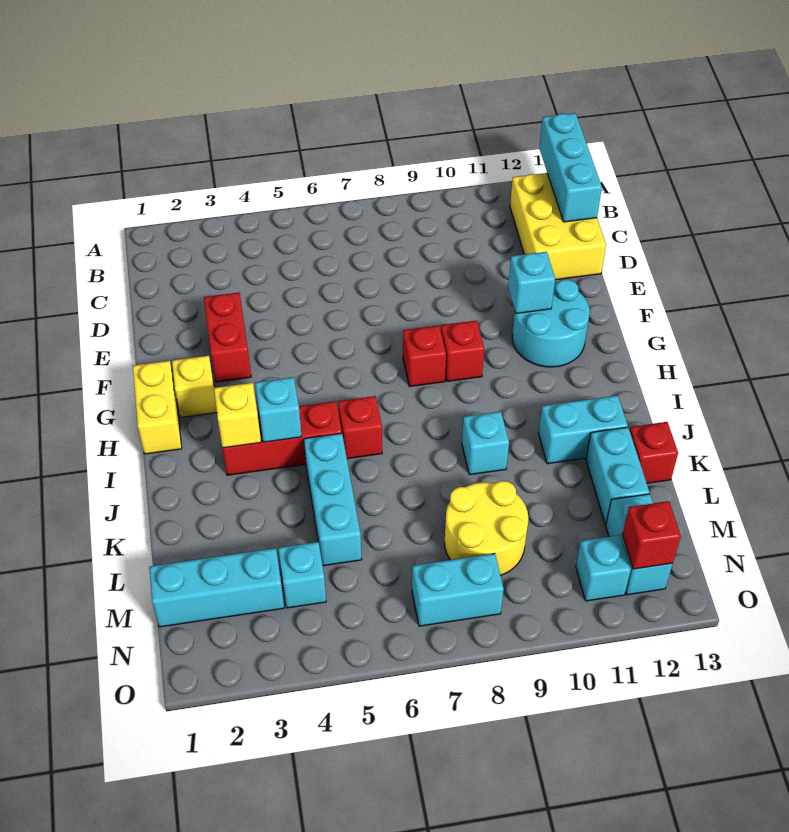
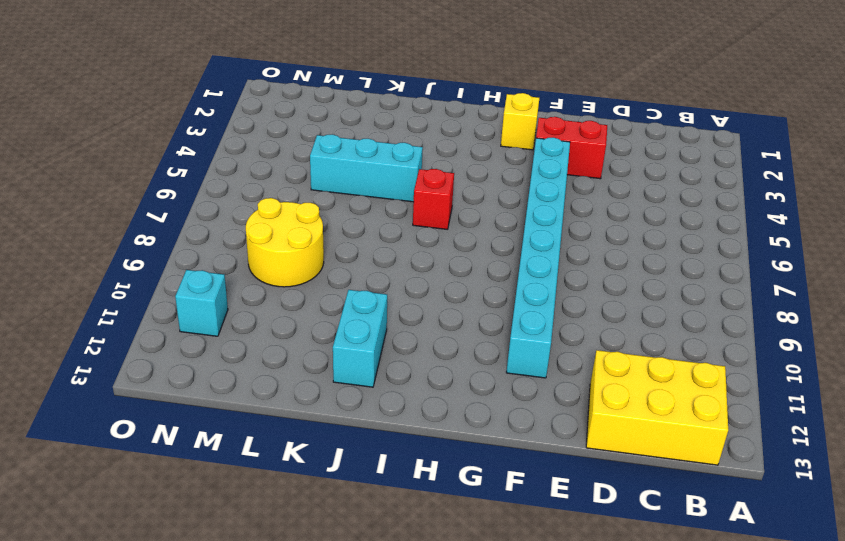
cyan brick F4:F11 level 1 -> cyan round brick F11:G12 level 1
none -> yellow brick G1:H1 level 1
none -> red brick G8 level 1
none -> red brick G9 level 1

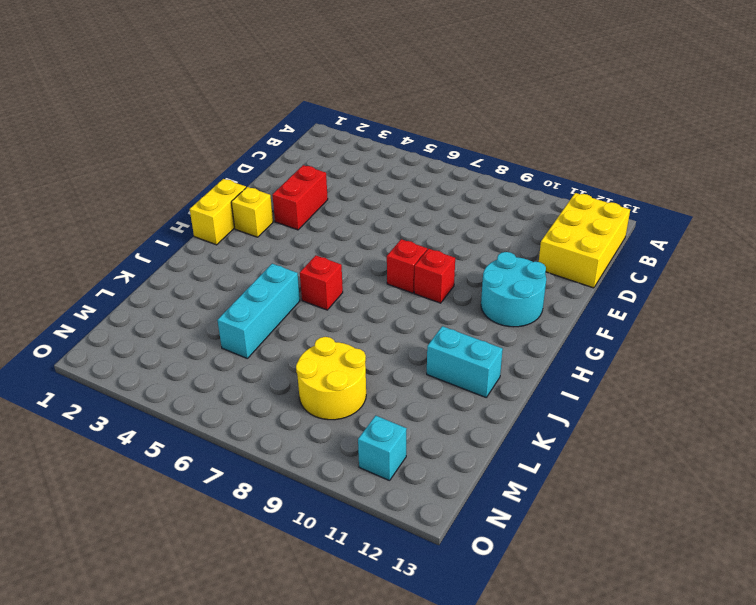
none -> red brick I3:I5 level 1
none -> cyan brick J9 level 1
none -> cyan brick K12:L12 level 1

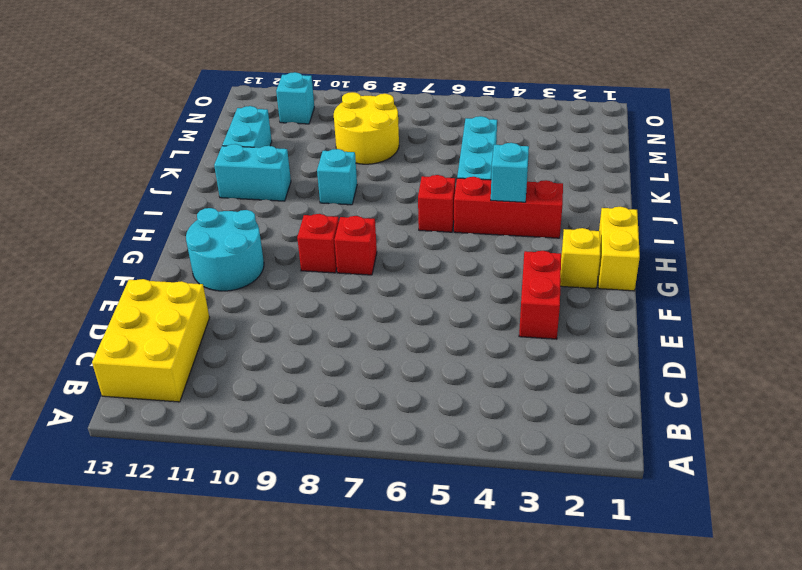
none -> red brick K13 level 1
none -> cyan brick M1:M3 level 1
none -> cyan brick M4 level 1

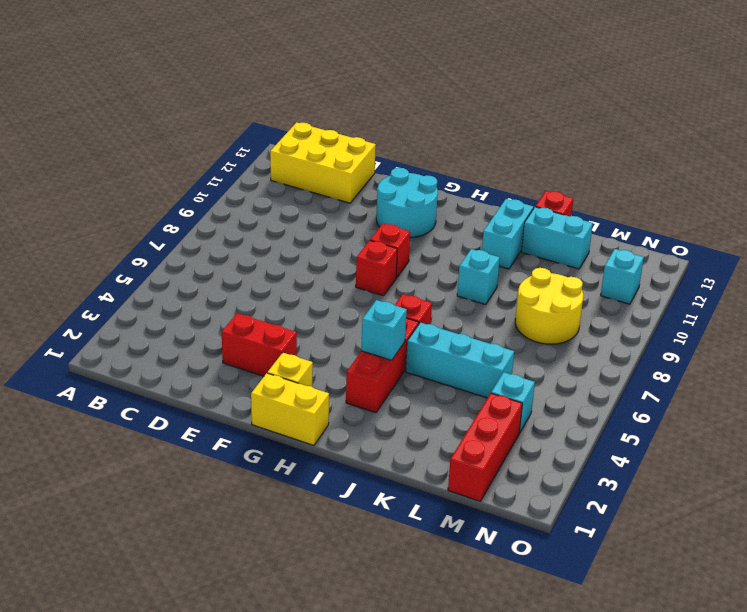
red brick M1:M3 level 1 -> cyan brick M1:M3 level 1
none -> cyan brick M12:N12 level 1
none -> cyan brick N7:N8 level 1
none -> cyan brick A13:C13 level 2

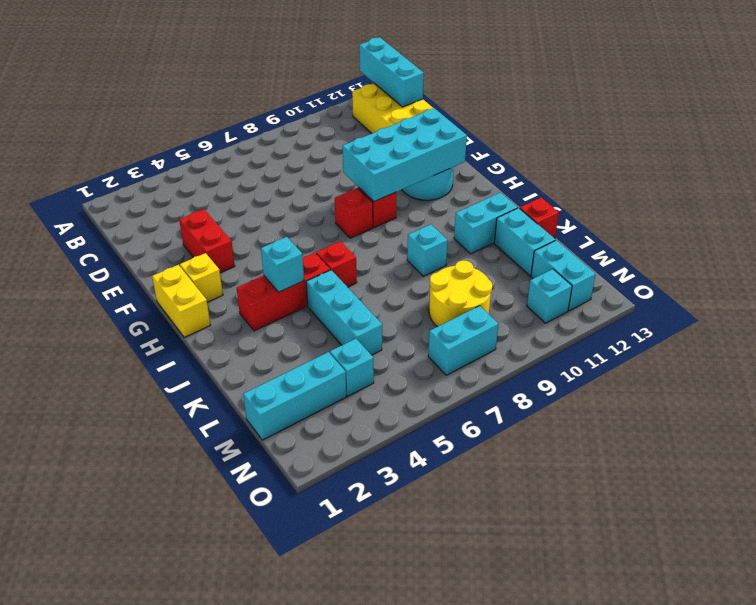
cyan brick F9:G12 level 2 -> cyan brick F11 level 2
none -> yellow brick I3 level 2
none -> red brick N12 level 2

